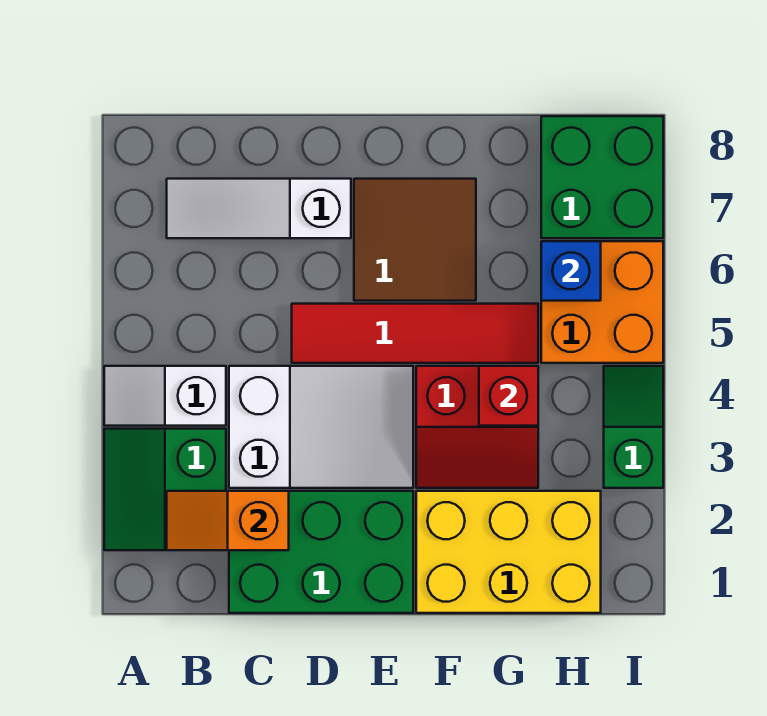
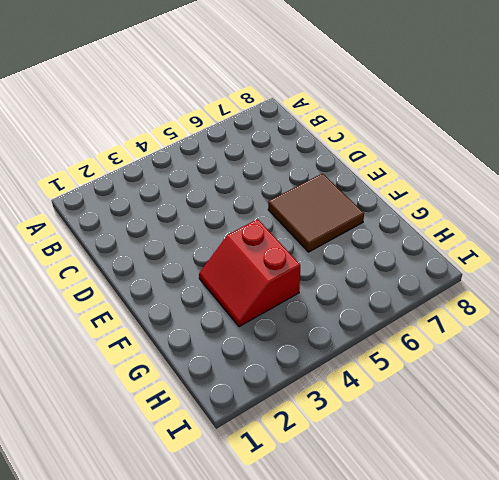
none -> green slope A2:B3 level 1 top B
none -> white slope A4:B4 level 1 top B
none -> white slope B7:D7 level 1 top D

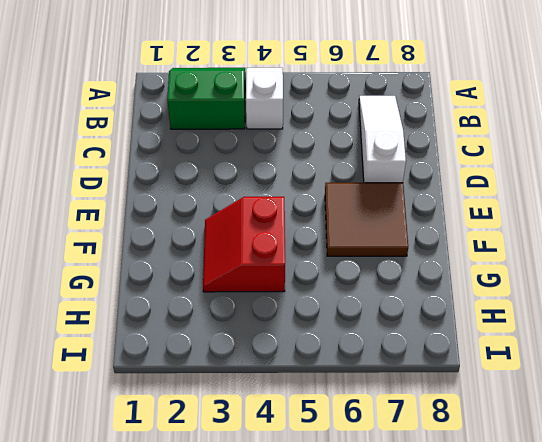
none -> green brick C1:E2 level 1
none -> white slope C3:E4 level 1 top C
none -> red tile D5:G5 level 1

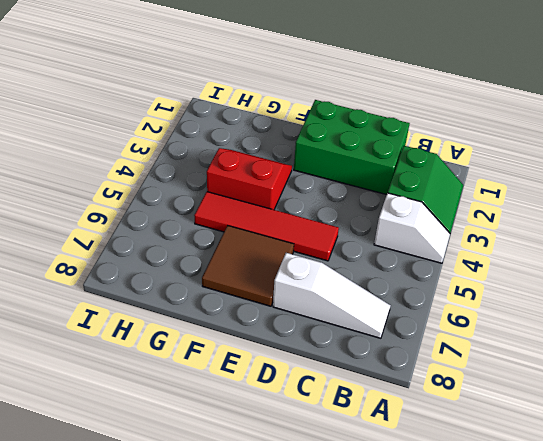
none -> white slope C3:E4 level 1 top C
none -> yellow brick F1:H2 level 1
none -> orange brick H5:I6 level 1

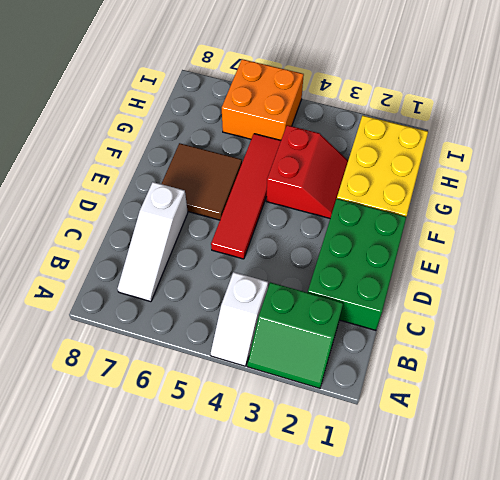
none -> white slope C3:E4 level 1 top C
none -> green brick H7:I8 level 1
none -> green slope I3:I4 level 1 top 3

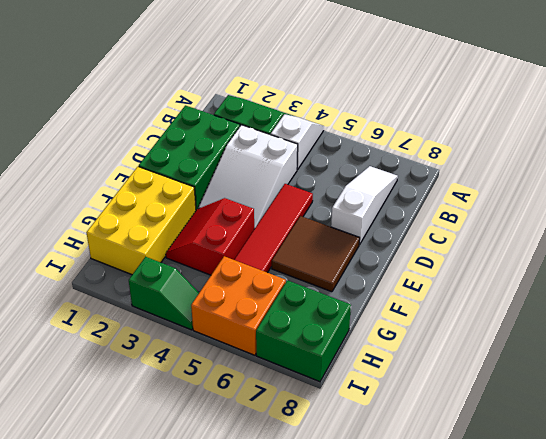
none -> orange slope B2:C2 level 2 top C
none -> red brick G4 level 2
none -> blue brick H6 level 2

